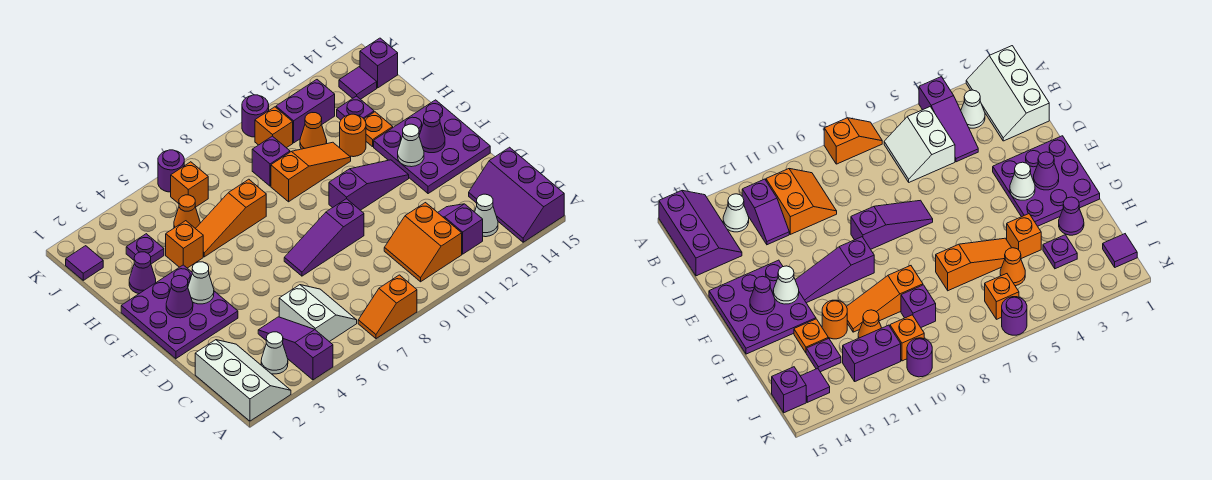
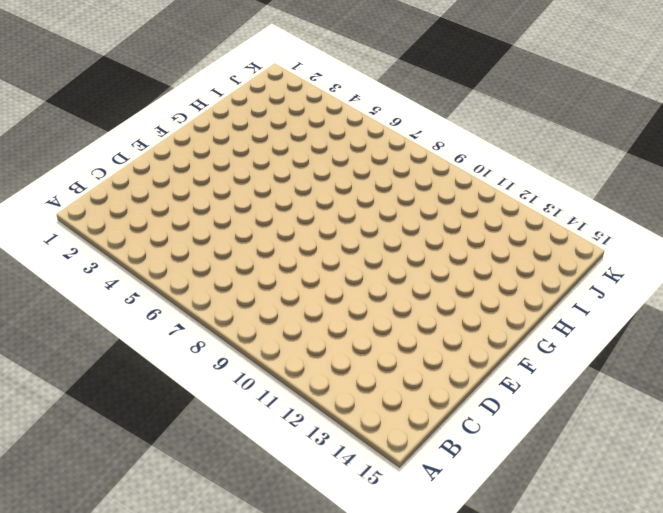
none -> white slope A1:C2 level 1 top 1
none -> purple slope A4:C4 level 1 top A
none -> orange slope A7:A8 level 1 top 8
none -> purple slope A14:C15 level 1 top 15

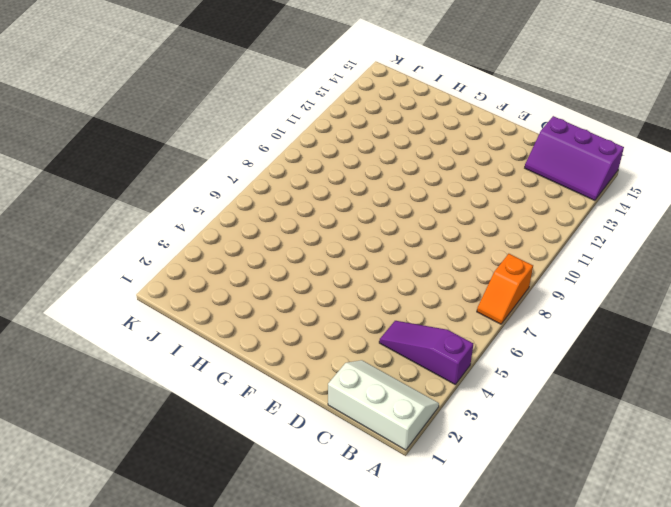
none -> white cone B3 level 1
none -> white slope B5:C6 level 1 top 5
none -> orange slope B10:C11 level 1 top 11
none -> purple slope B12:C12 level 1 top B

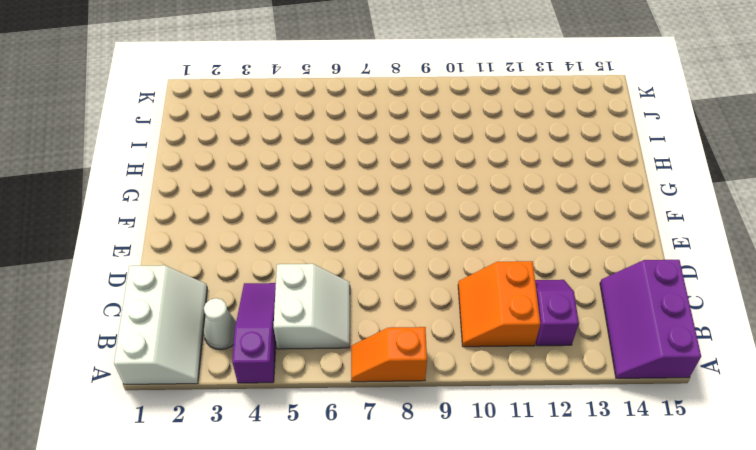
none -> white cone B13 level 1
none -> purple plate E1:G3 level 1
none -> purple slope E7:E9 level 1 top 9
none -> purple plate E13:G15 level 1

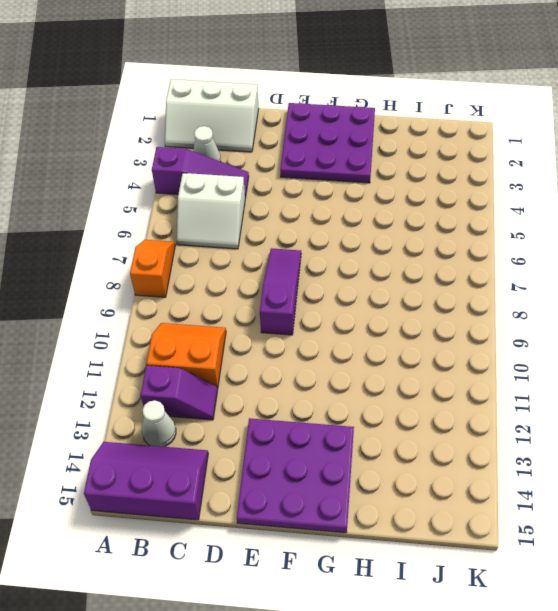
none -> purple slope F10:F12 level 1 top 10
none -> purple cone H2 level 1
none -> orange brick H4 level 1
none -> orange slope H5:H7 level 1 top 7

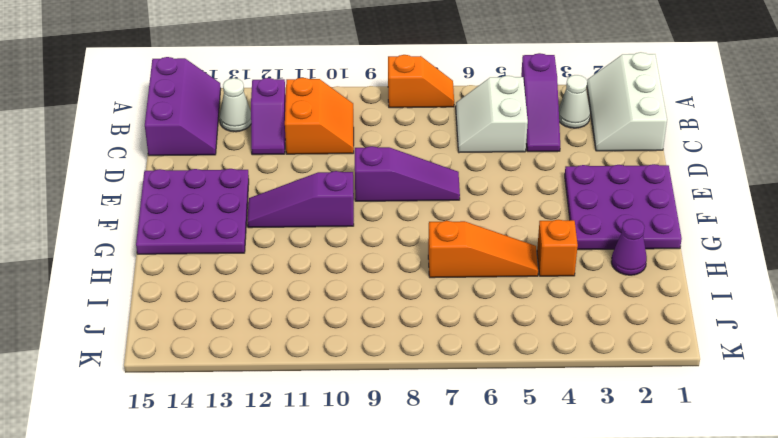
none -> orange slope H9:H11 level 1 top 9
none -> orange round brick H12 level 1
none -> orange plate H13 level 1
none -> purple plate I3 level 1

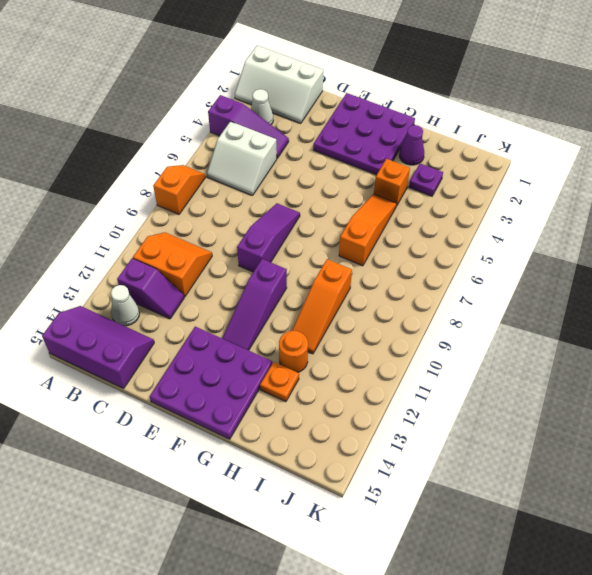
none -> orange cone I5 level 1
none -> purple brick I9 level 1
none -> orange cone I11 level 1
none -> purple plate I13 level 1

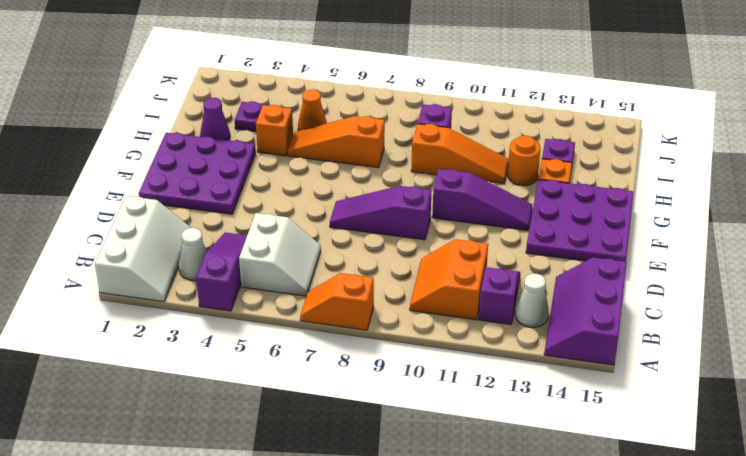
none -> orange cone I11 level 1
none -> purple tile J1 level 1
none -> orange brick J6 level 1
none -> orange brick J10 level 1

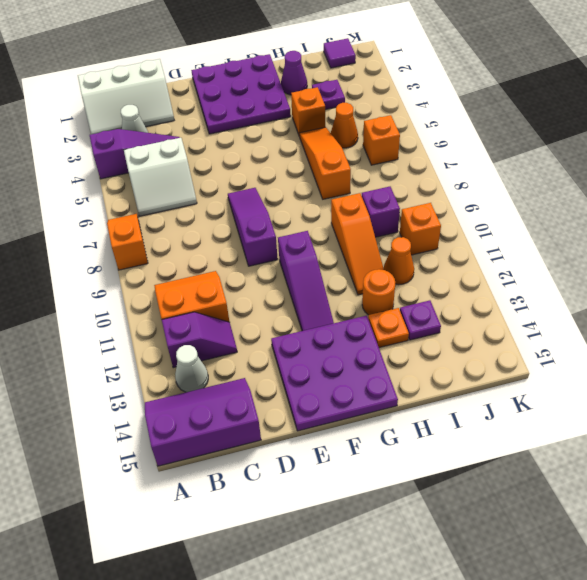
none -> purple brick J11:J12 level 1
none -> purple tile J14 level 1
none -> purple brick J15 level 1
none -> purple round brick K6 level 1

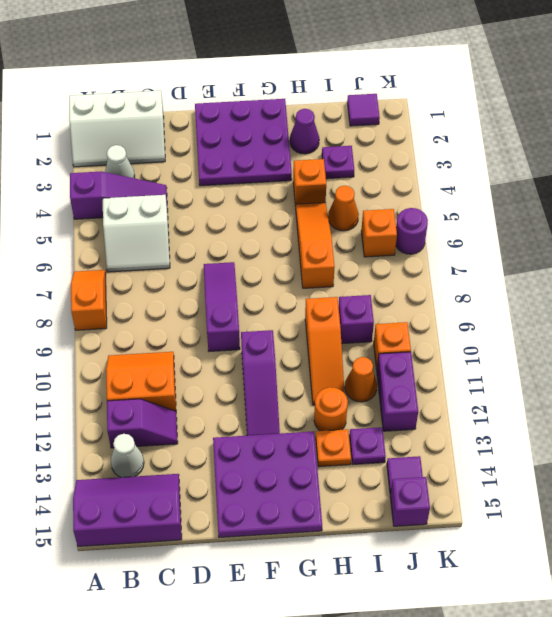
none -> purple round brick K10 level 1
none -> purple cone F2 level 2
none -> white cone F3 level 2
none -> white cone F13 level 2

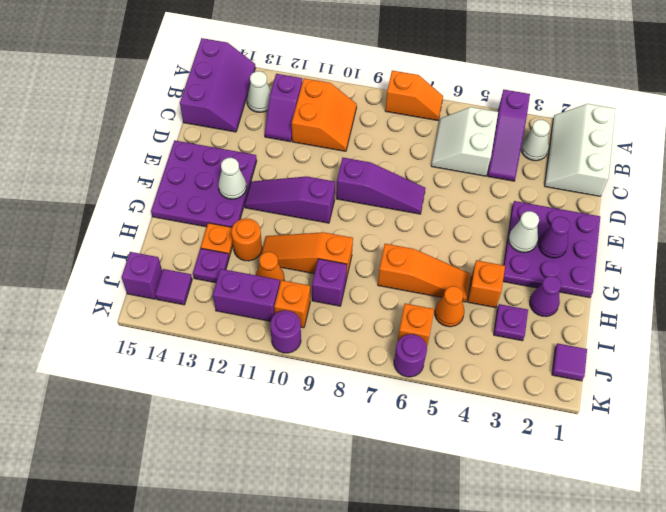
none -> purple cone F14 level 2

